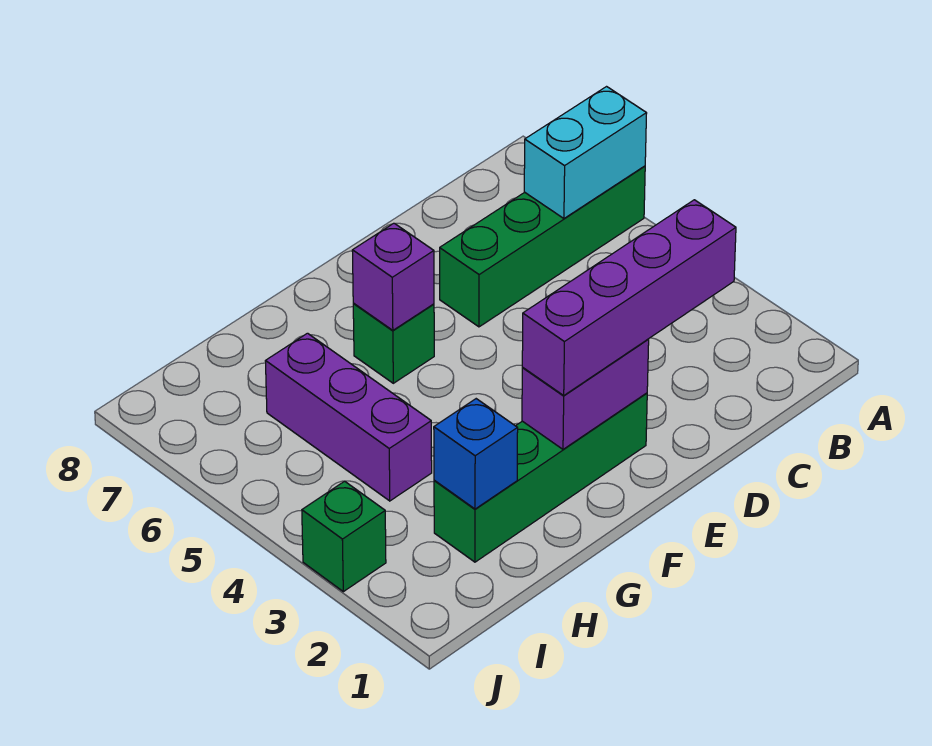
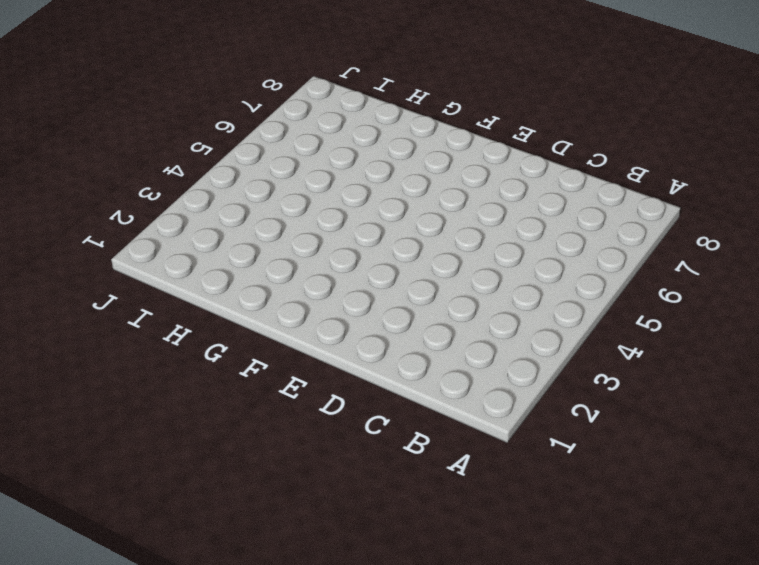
none -> green brick A6:D6 level 1
none -> green brick E2:H2 level 1

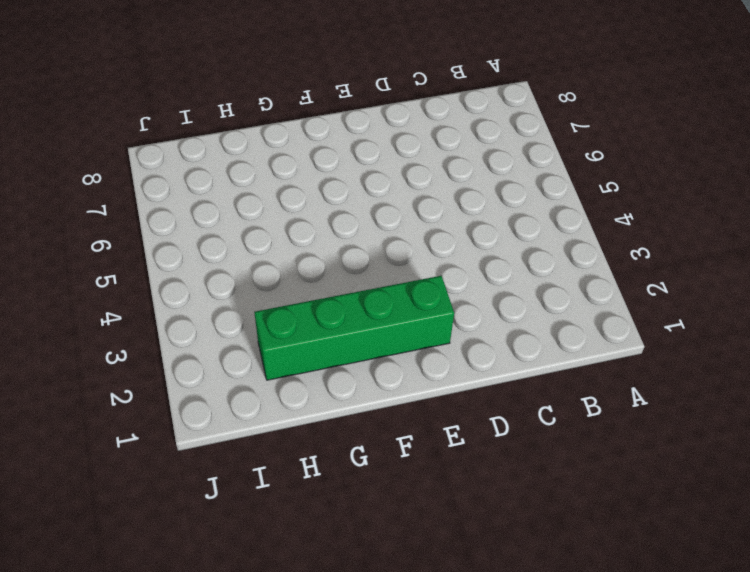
none -> green brick A6:D6 level 1
none -> green brick F6 level 1

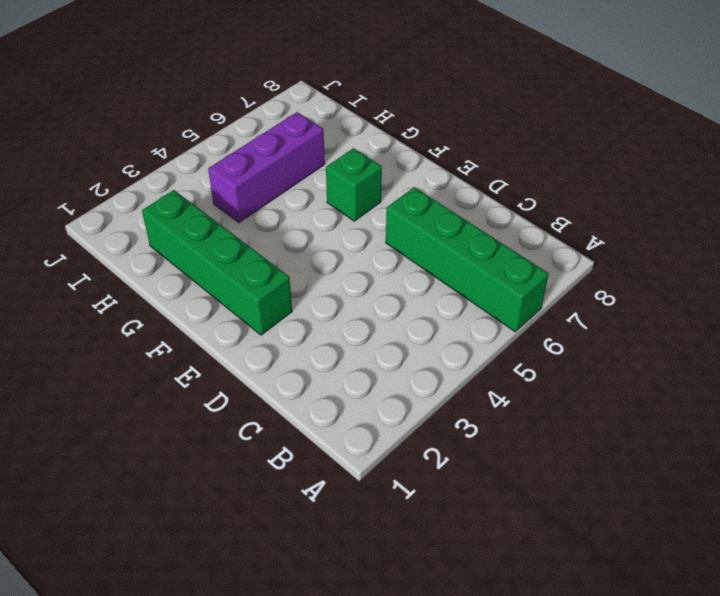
none -> green brick J3 level 1
none -> cyan brick A6:B6 level 2

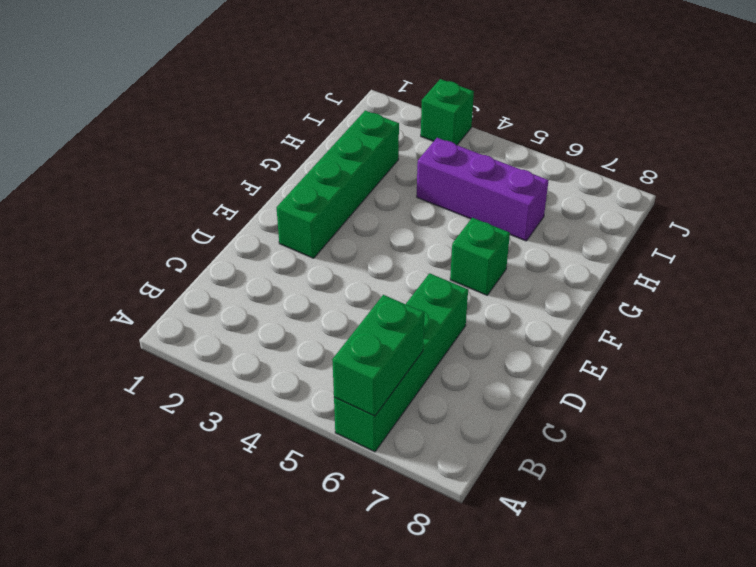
green brick A6:B6 level 2 -> cyan brick A6:B6 level 2
none -> purple brick E2:F2 level 2
none -> purple brick F6 level 2

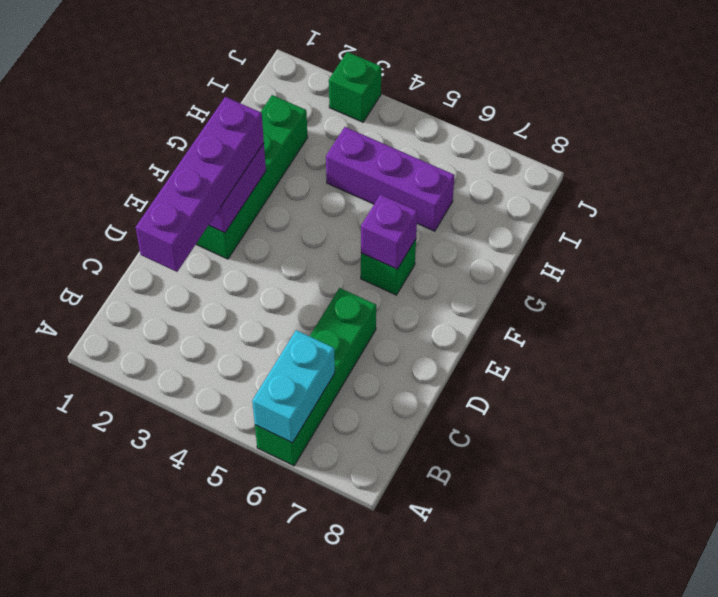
none -> blue brick H2 level 2

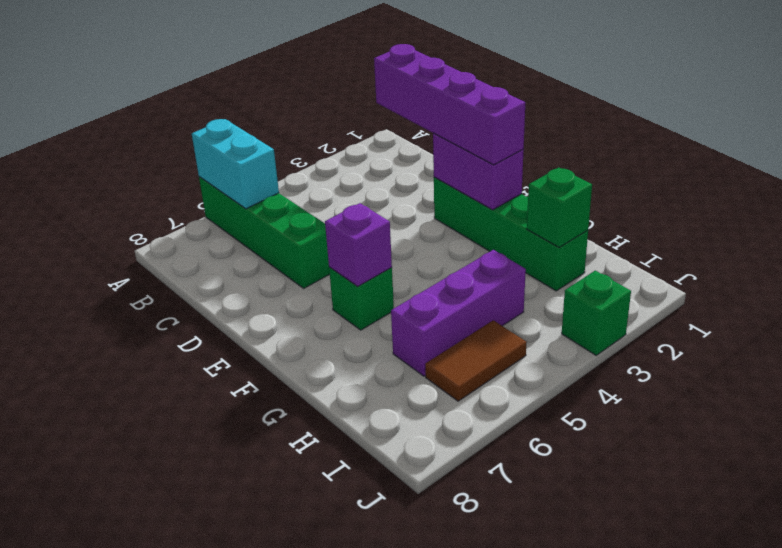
green brick H2 level 2 -> blue brick H2 level 2
brown tile I5:I6 level 1 -> none

